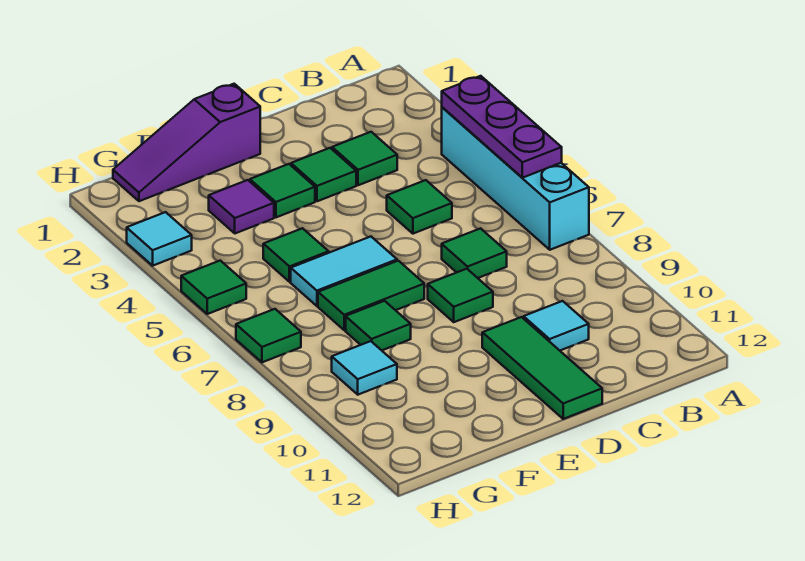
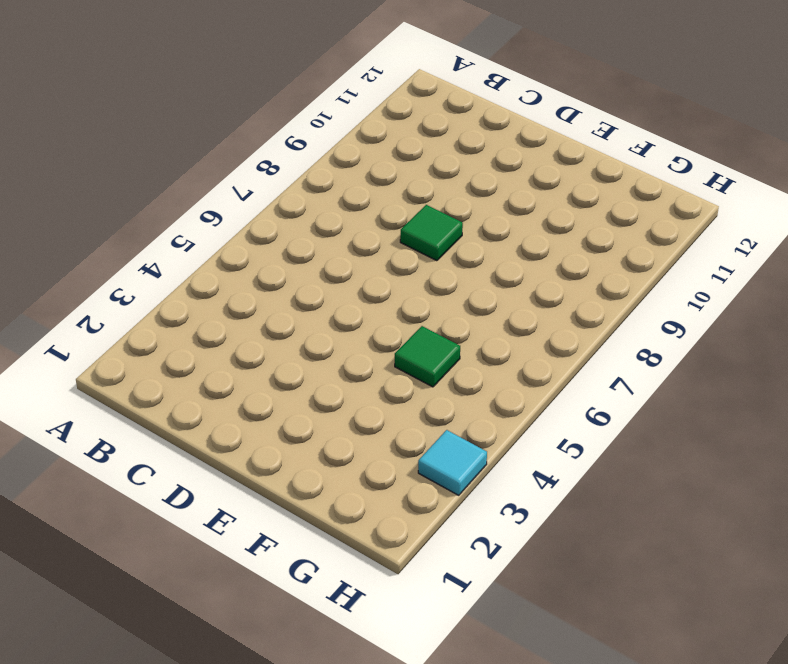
none -> cyan brick A4:A7 level 1
none -> green tile C3 level 1
none -> green tile C5 level 1

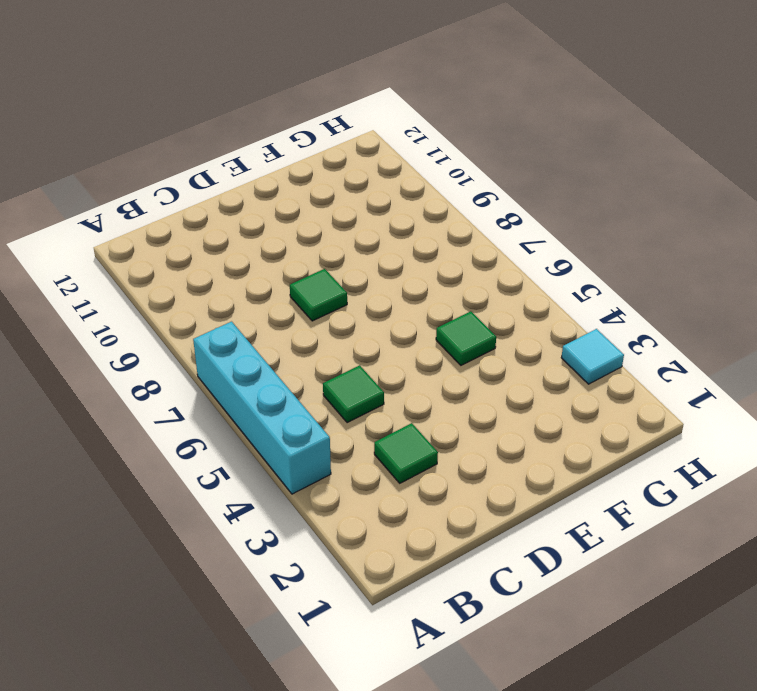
none -> green tile C7 level 1
none -> cyan tile C10 level 1
none -> green tile D3 level 1

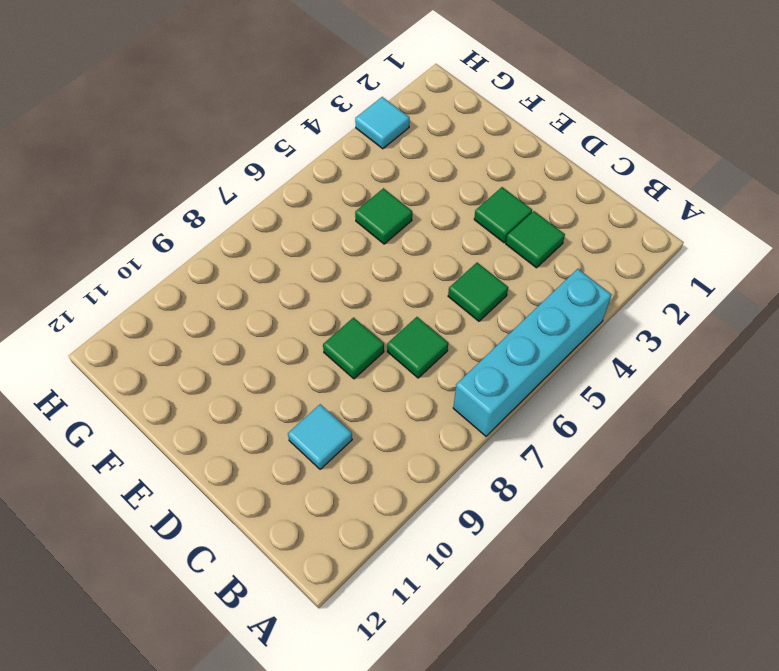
none -> green tile D10:D12 level 1
none -> purple slope E1:G1 level 1 top E
none -> green tile E3 level 1

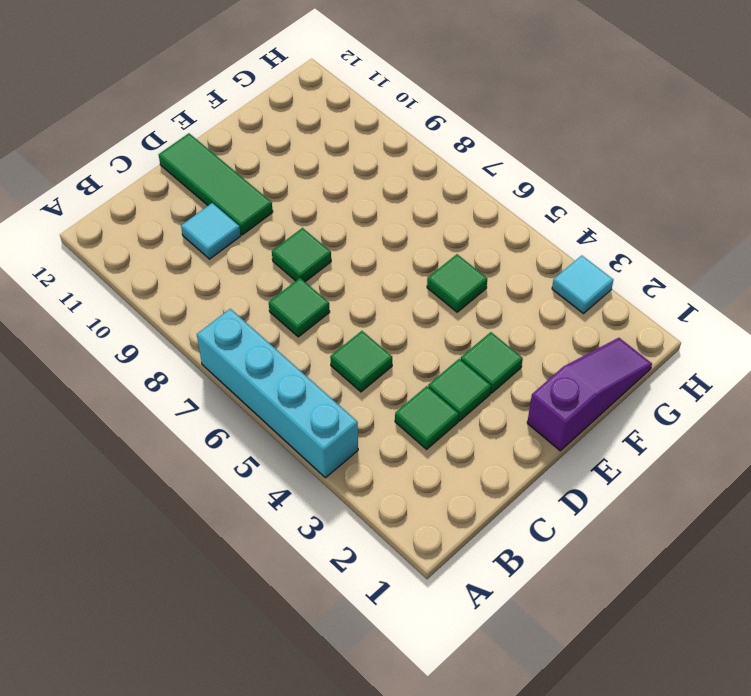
none -> cyan tile E6:F6 level 1
none -> green tile E7:F7 level 1
none -> purple tile F3 level 1

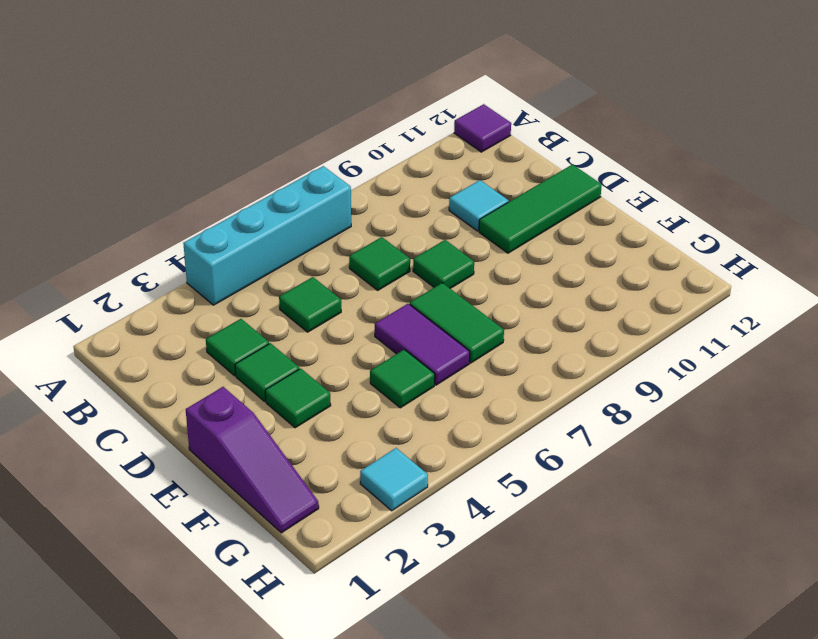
purple tile A12 level 1 -> purple tile F3 level 1
purple tile E6:F6 level 1 -> cyan tile E6:F6 level 1
none -> green tile F8 level 1
none -> cyan tile G9 level 1
none -> green tile H5 level 1

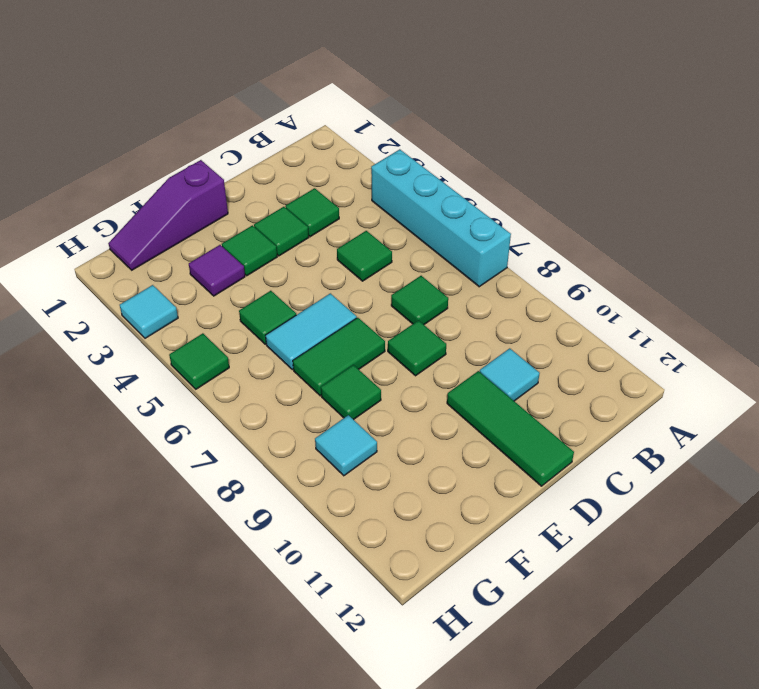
none -> green tile H7 level 1
none -> purple plate A4:A6 level 2

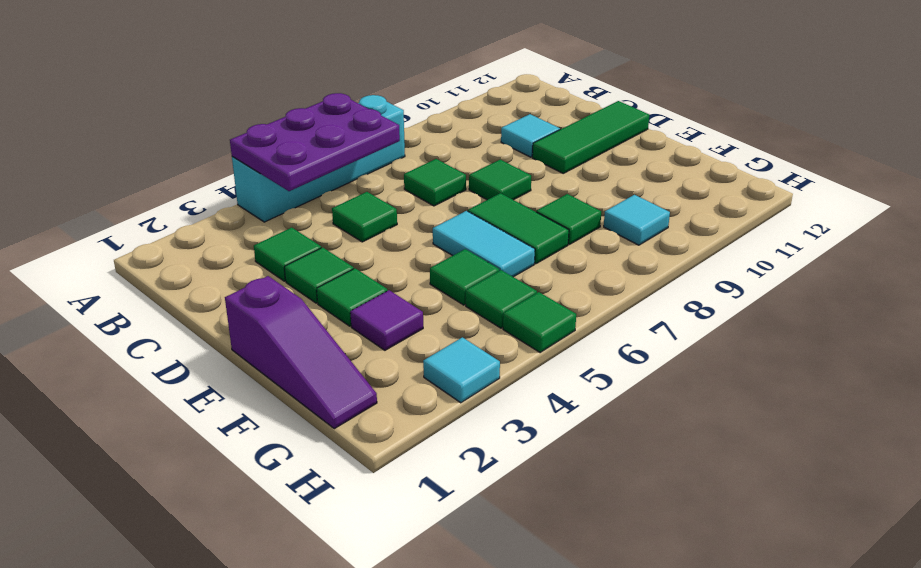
purple plate A4:B6 level 2 -> purple plate A4:A6 level 2
green tile G5 level 1 -> green tile H7 level 1

